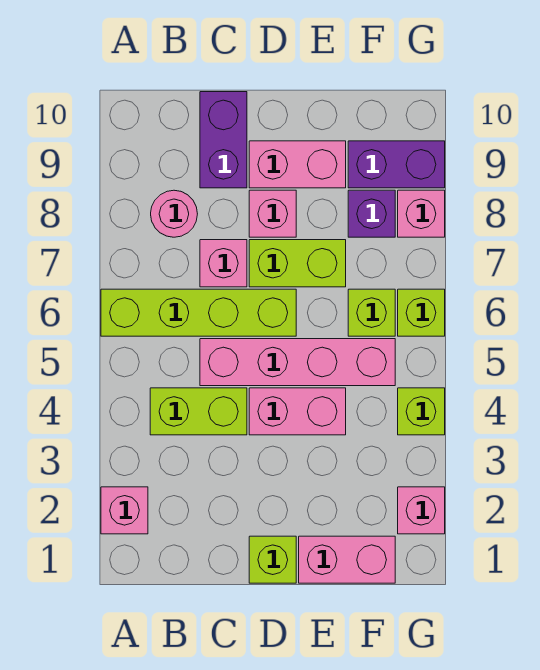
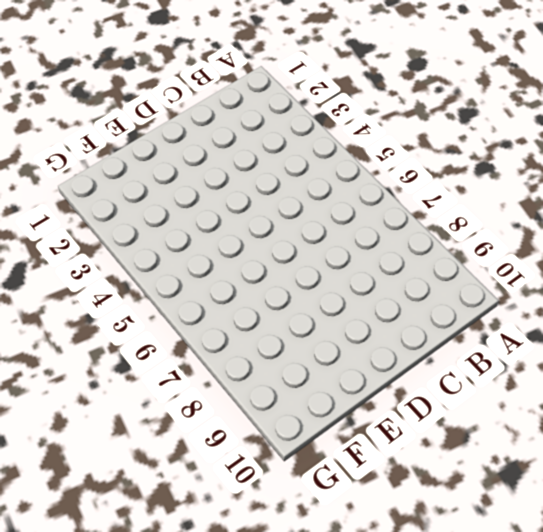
none -> pink brick A2 level 1
none -> lime brick A6:D6 level 1
none -> lime brick B4:C4 level 1

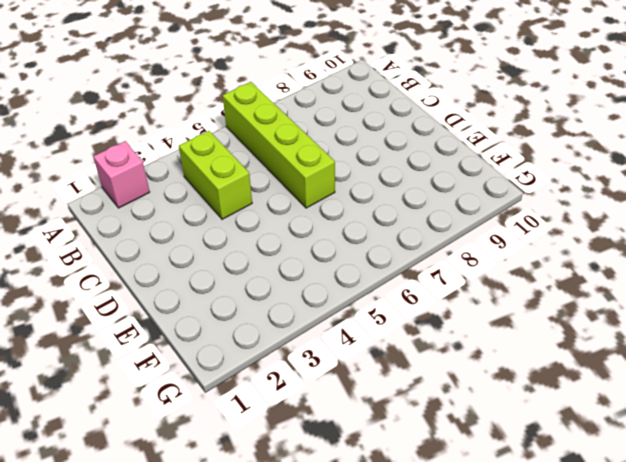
none -> pink round brick B8 level 1
none -> pink brick C5:F5 level 1
none -> pink brick C7 level 1

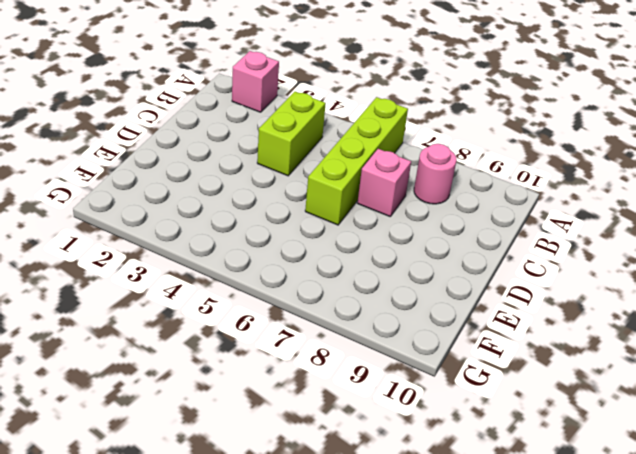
none -> pink brick C5:F5 level 1
none -> purple brick C9:C10 level 1
none -> lime brick D1 level 1

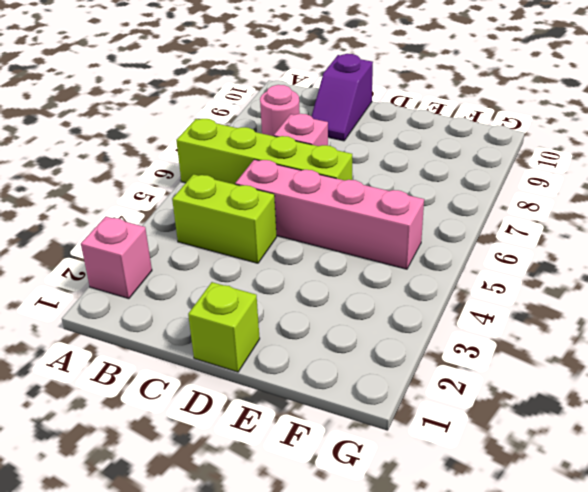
purple slope C9:C10 level 1 top 10 -> purple brick C9:C10 level 1
none -> pink brick D4:E4 level 1
none -> lime brick D7:E7 level 1
none -> pink brick D8 level 1

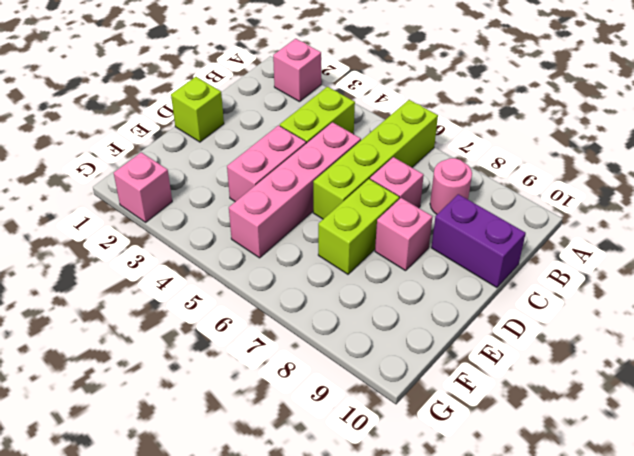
none -> pink brick D9:E9 level 1
none -> pink brick E1:F1 level 1
none -> lime brick F6 level 1

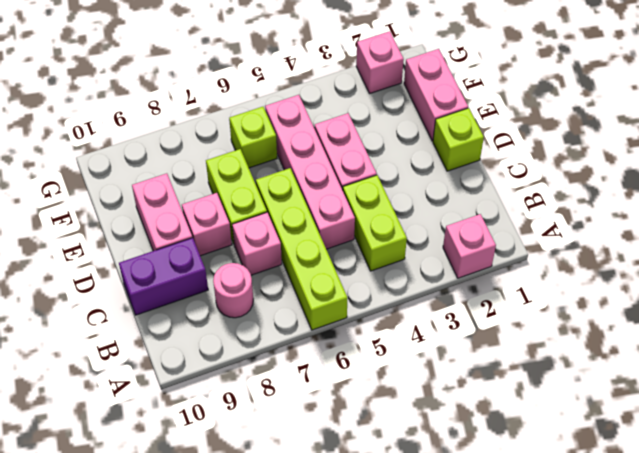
none -> purple brick F8 level 1
none -> purple brick F9:G9 level 1
none -> lime brick G4 level 1

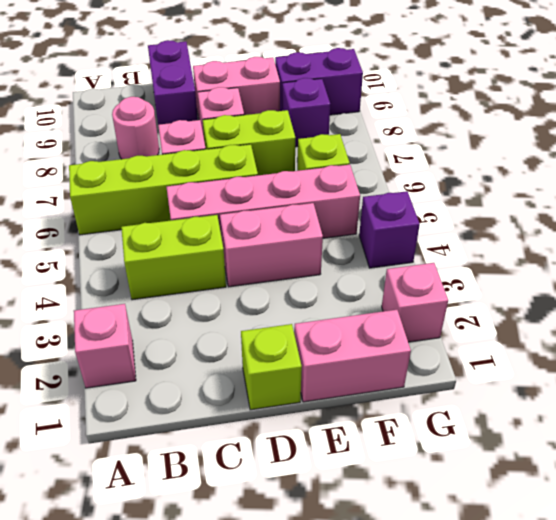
purple brick G4 level 1 -> lime brick G4 level 1
none -> lime brick G6 level 1
none -> pink brick G8 level 1

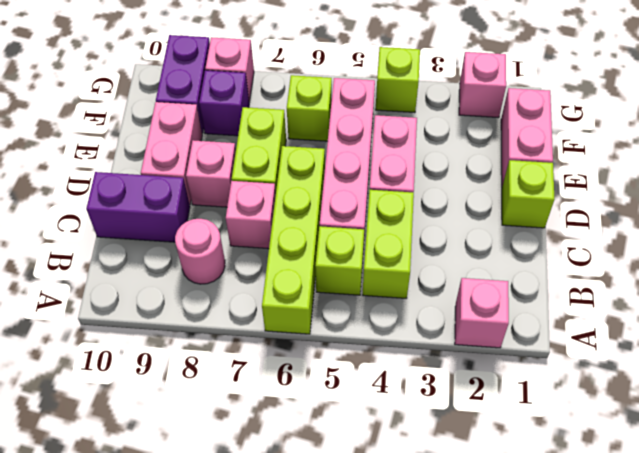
lime brick B5 level 1 -> lime brick G6 level 1

